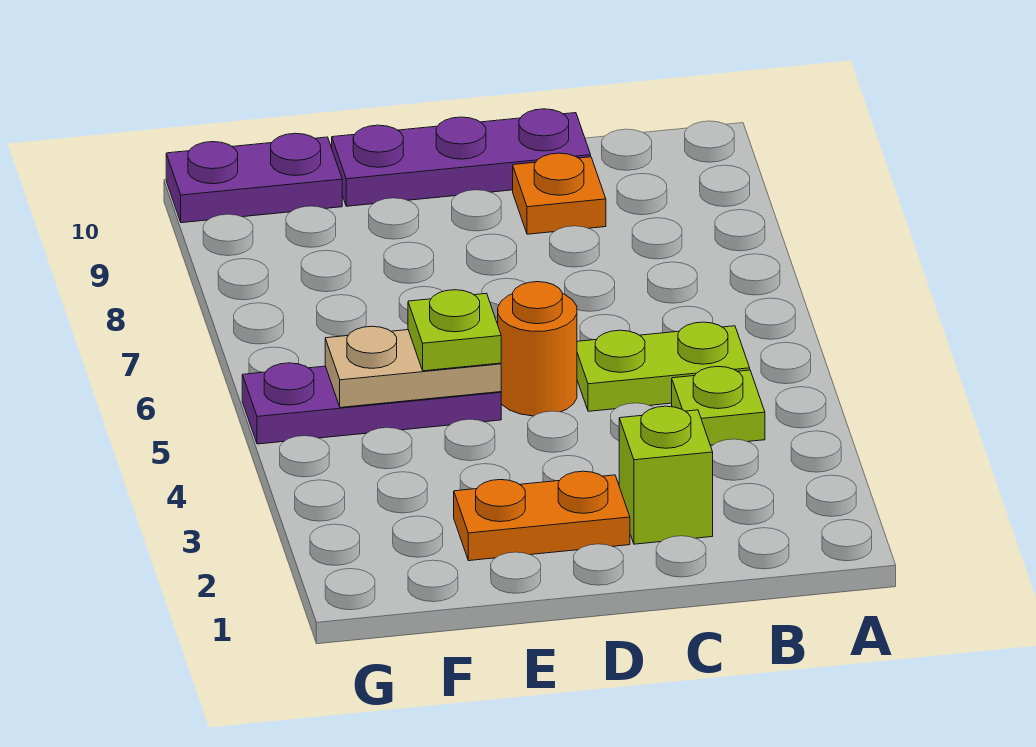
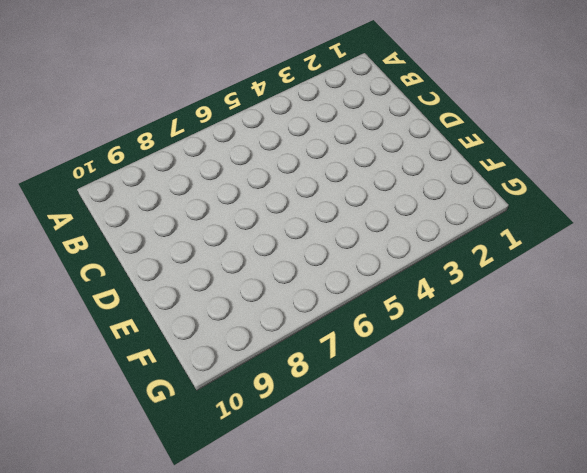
none -> lime plate B4 level 1
none -> lime plate B5:C5 level 1

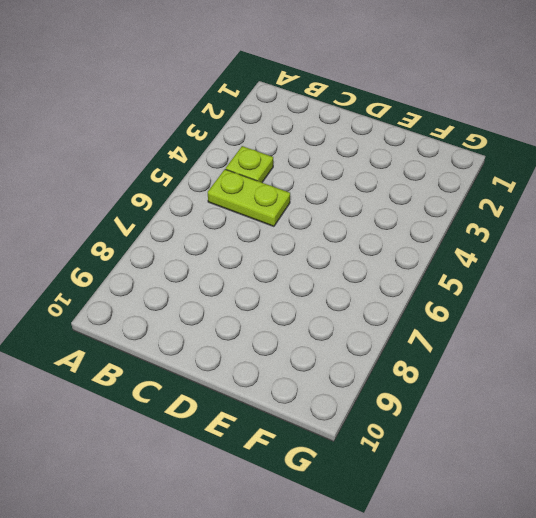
none -> lime brick C2 level 1
none -> orange plate C9 level 1

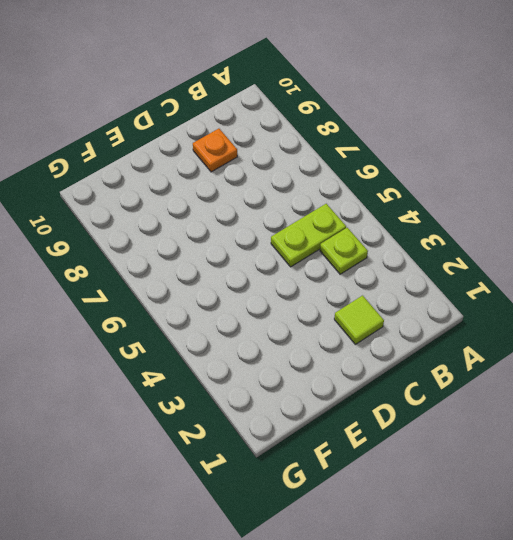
lime tile C2 level 1 -> lime brick C2 level 1
none -> purple plate C10:E10 level 1
none -> orange plate D2:E2 level 1

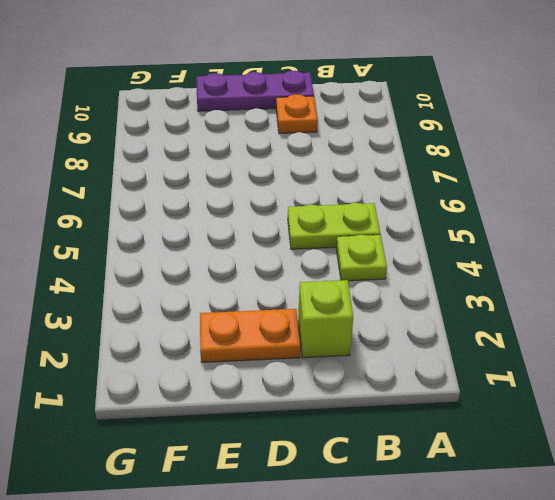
none -> orange round brick D5 level 1
none -> purple plate E5:G5 level 1

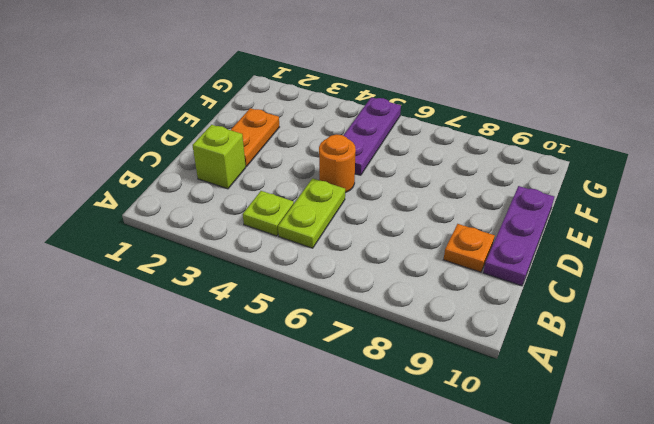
none -> purple plate F10:G10 level 1
none -> tan plate E5:F5 level 2

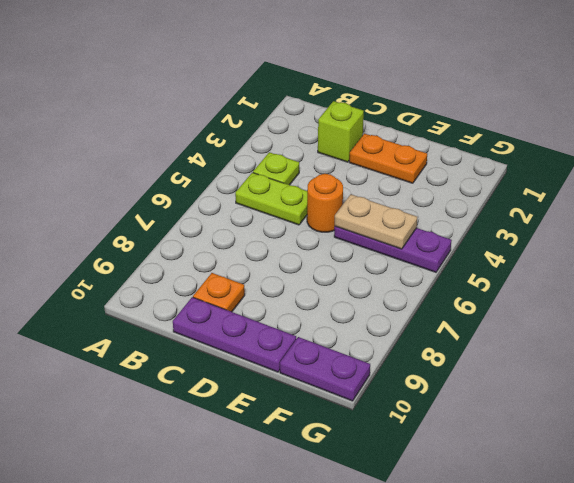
none -> lime plate E5 level 3

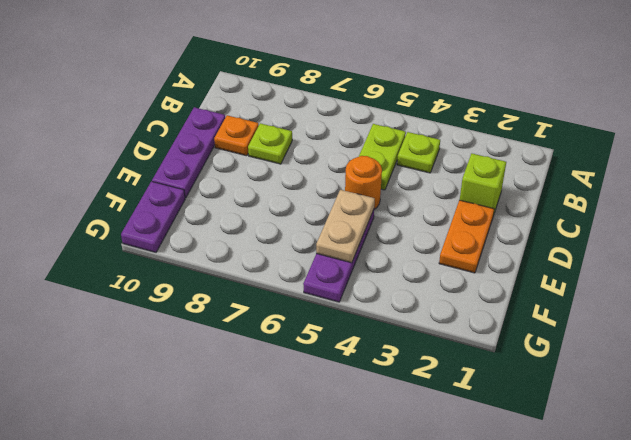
lime plate C8 level 1 -> lime plate E5 level 3

